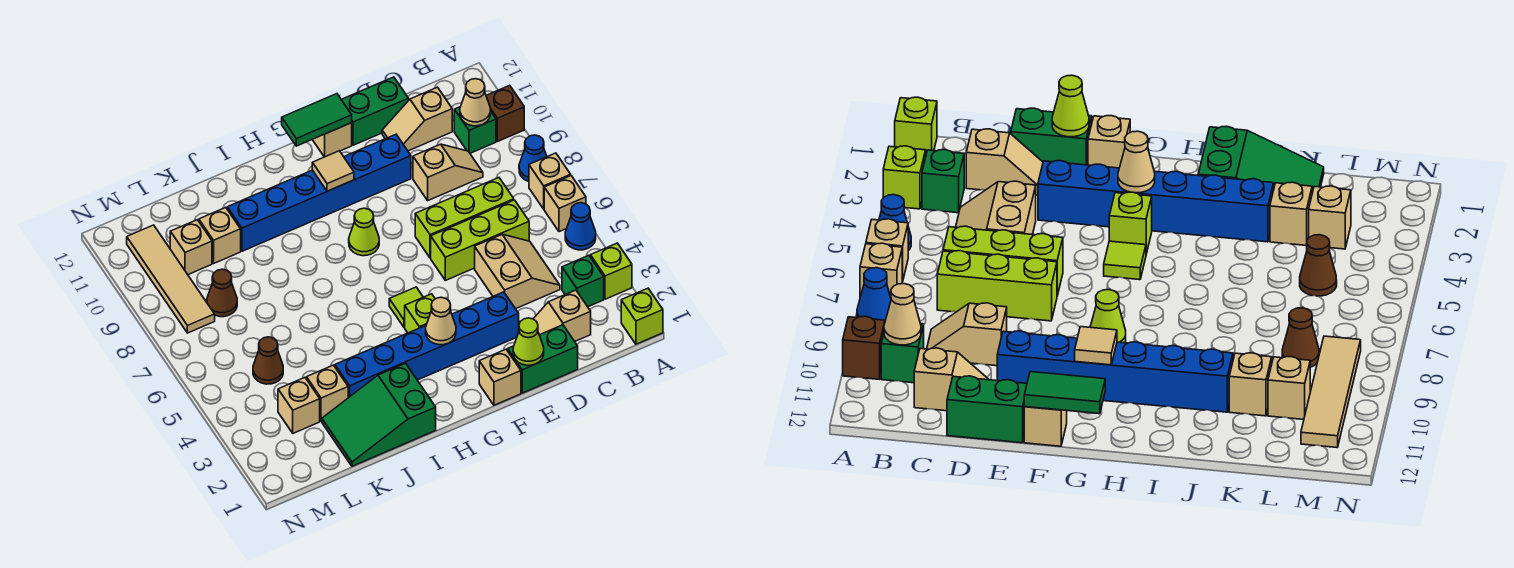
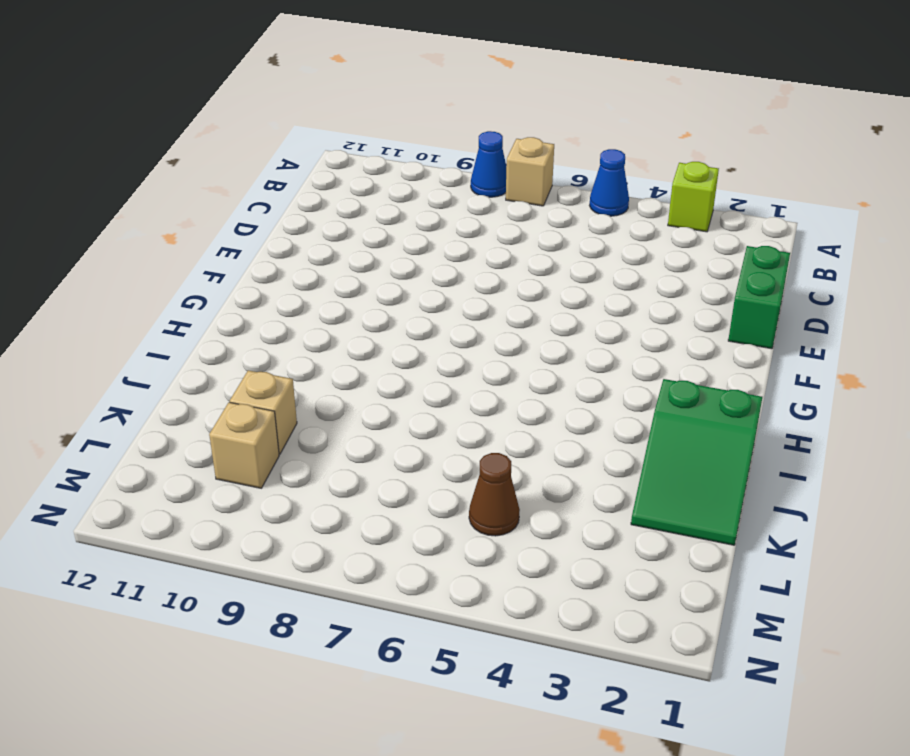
none -> lime brick A1 level 1
none -> tan brick A6 level 1
none -> brown brick A10 level 1
none -> green brick B3 level 1

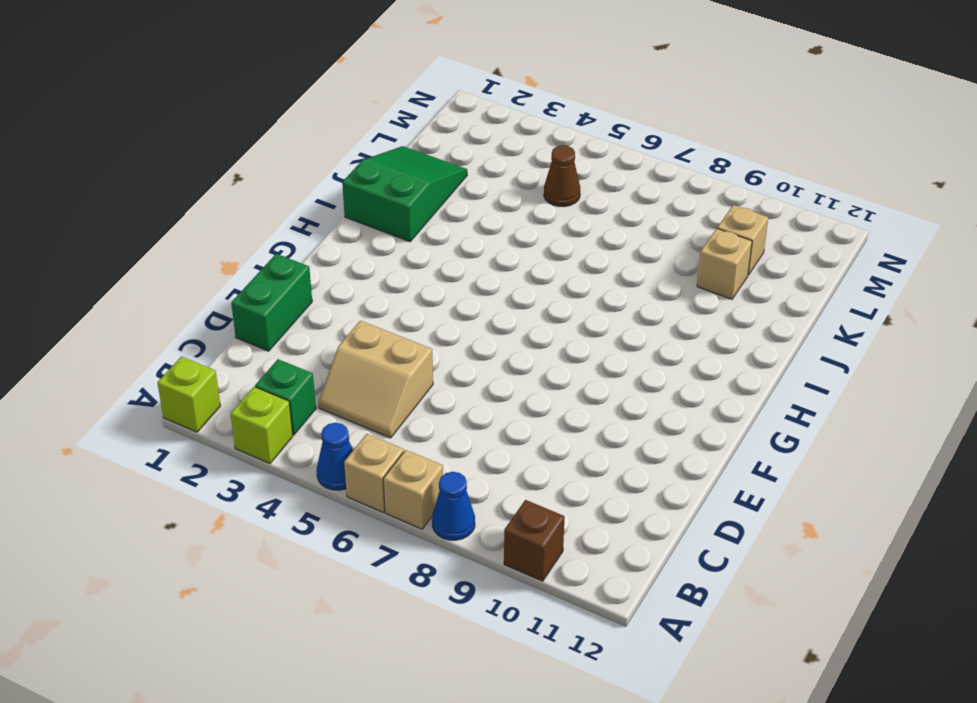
none -> green brick B10 level 1
none -> tan slope C2:D2 level 1 top C
none -> lime brick C6:E6 level 1
none -> lime brick C7:E7 level 1

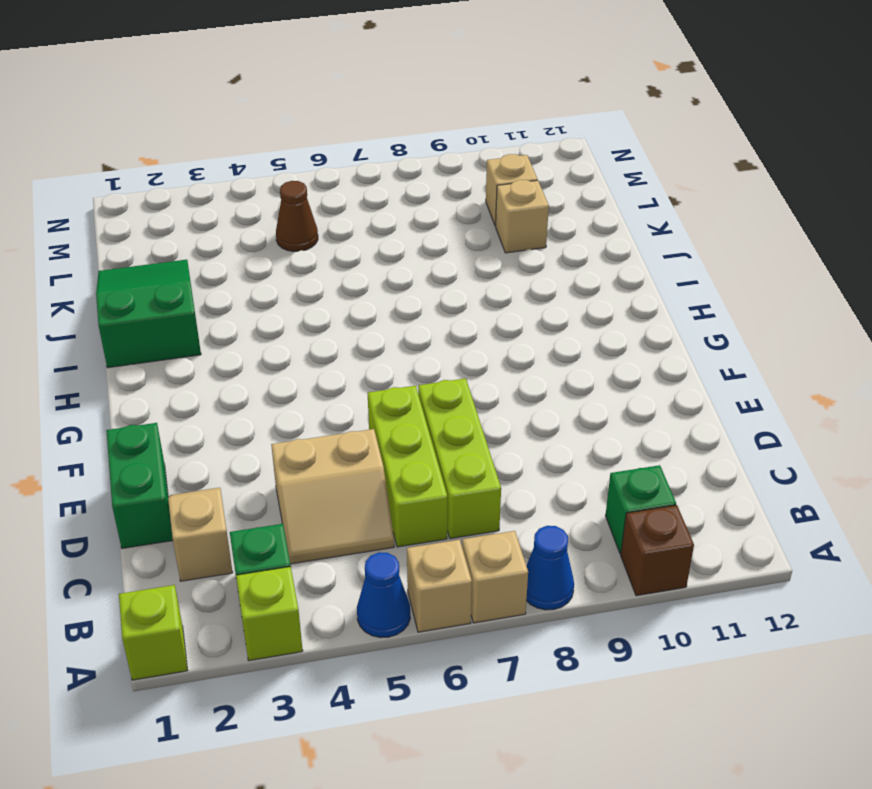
none -> tan slope C9:D9 level 1 top D
none -> tan slope C11:D11 level 1 top C
none -> green brick D12:E12 level 1
none -> blue brick E3:J3 level 1

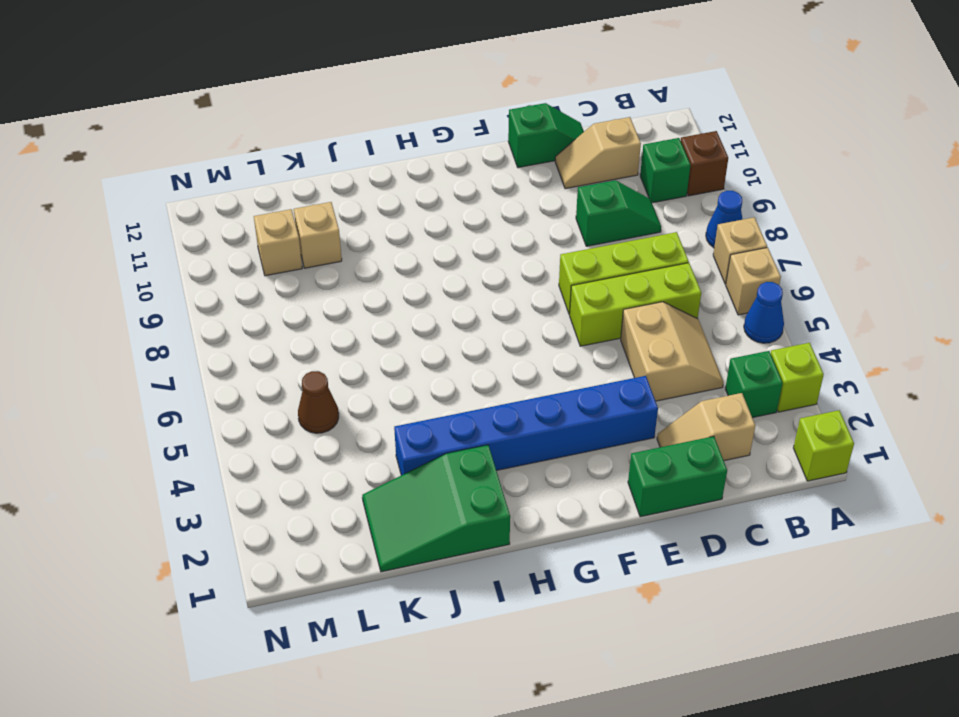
green slope C9:D9 level 1 top D -> tan slope C9:D9 level 1 top D
green slope D12:E12 level 1 top E -> green brick D12:E12 level 1
none -> blue brick E10:J10 level 1
none -> tan brick F1 level 1
none -> tan brick F12 level 1
none -> lime brick G4 level 1

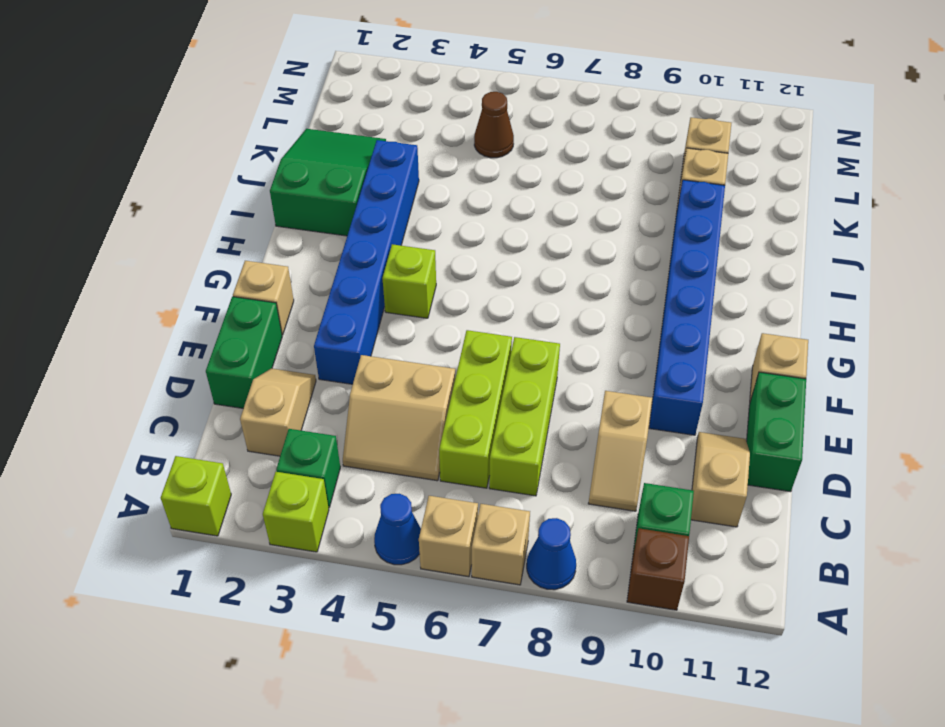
none -> lime tile G5 level 1
none -> lime cone G8 level 1
none -> tan brick K3 level 1
none -> tan brick L3 level 1

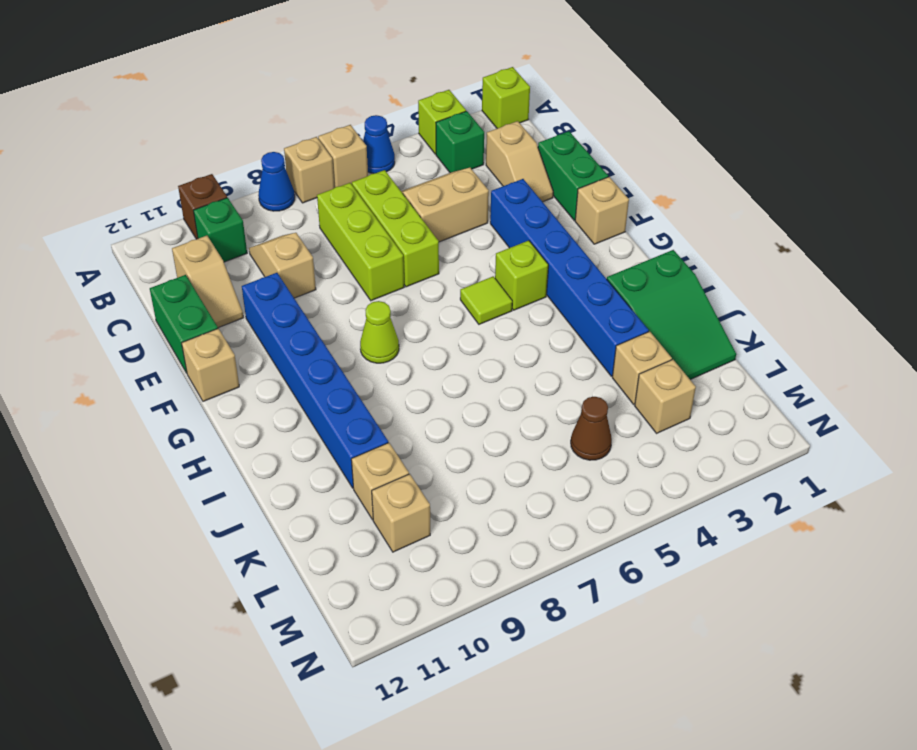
none -> brown cone L8 level 1
none -> tan tile M8:M11 level 1
none -> tan cone B10 level 2
none -> lime cone E1 level 2

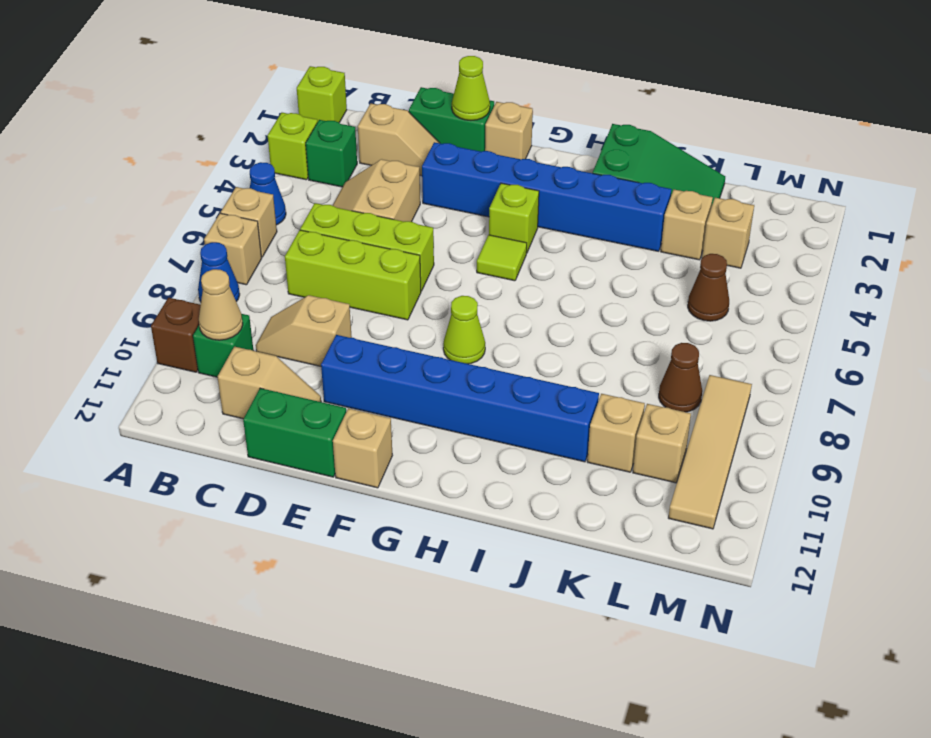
none -> green tile F12:G12 level 2
none -> tan cone G3 level 2
none -> tan tile G10 level 2

